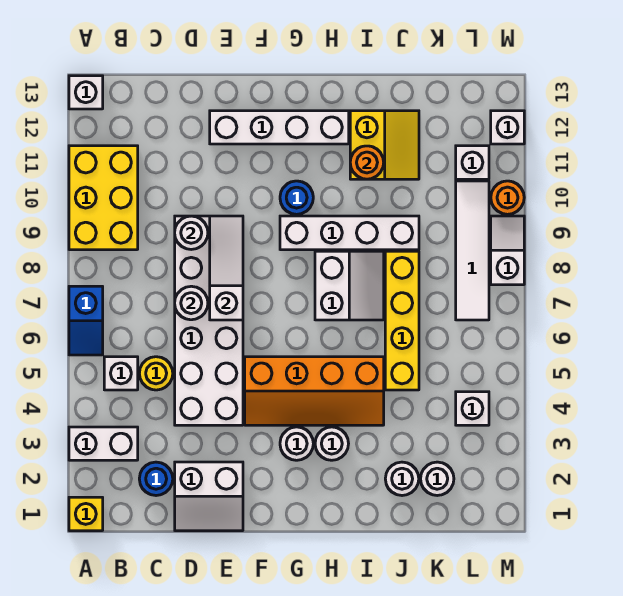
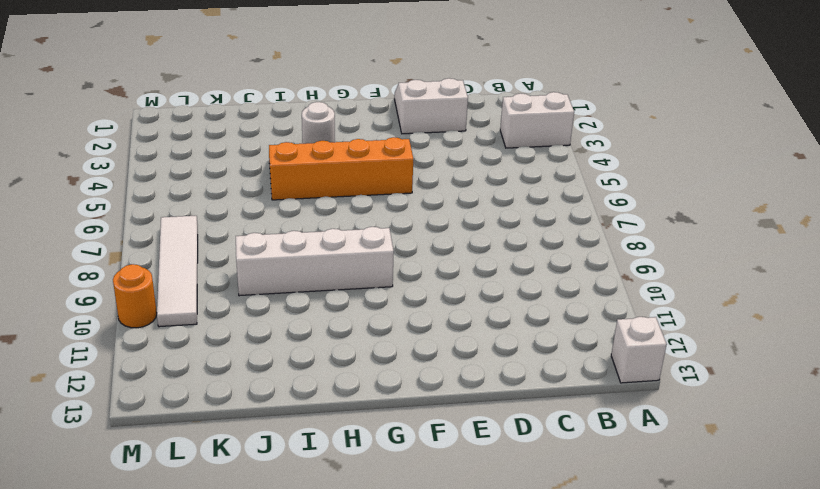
none -> yellow brick A1 level 1
none -> blue slope A6:A7 level 1 top 7
none -> yellow brick A9:B11 level 1
none -> white brick B5 level 1

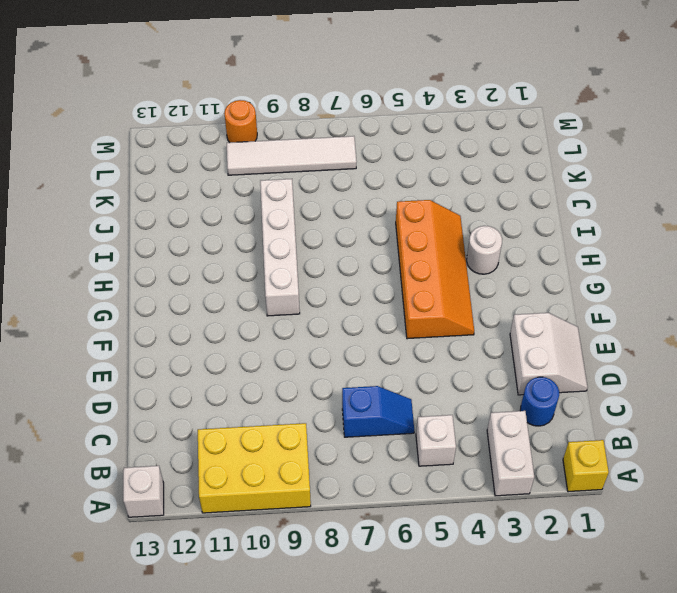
blue slope C6:C7 level 1 top 7 -> blue slope A6:A7 level 1 top 7
none -> yellow round brick C5 level 1
none -> white brick D4:E9 level 1
none -> white brick E12:H12 level 1
none -> white round brick G3 level 1

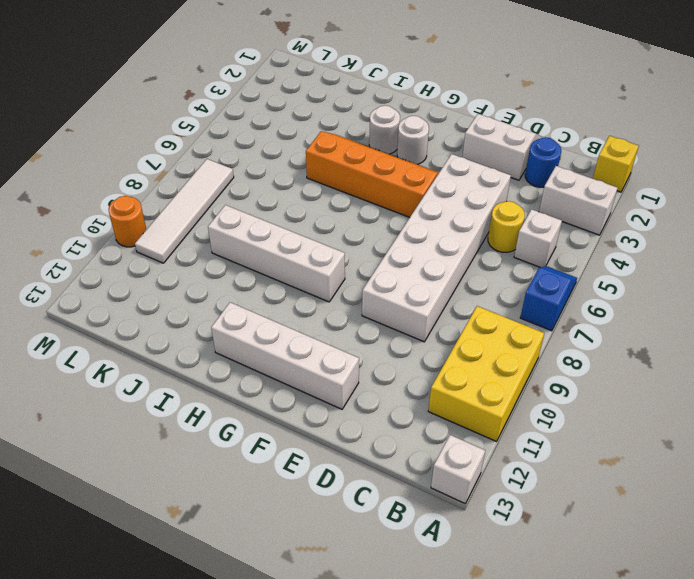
none -> blue round brick G10 level 1
none -> white slope H7:I8 level 1 top H
none -> yellow slope I11:J12 level 1 top I
none -> white round brick J2 level 1

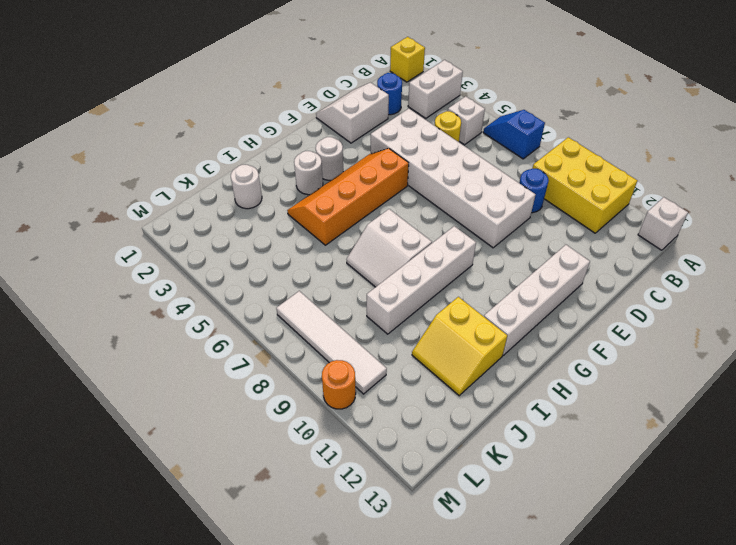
blue round brick C9 level 1 -> blue round brick G10 level 1
none -> yellow brick J5:J8 level 1
none -> white round brick K2 level 1
none -> white brick L4 level 1
none -> white brick L11 level 1

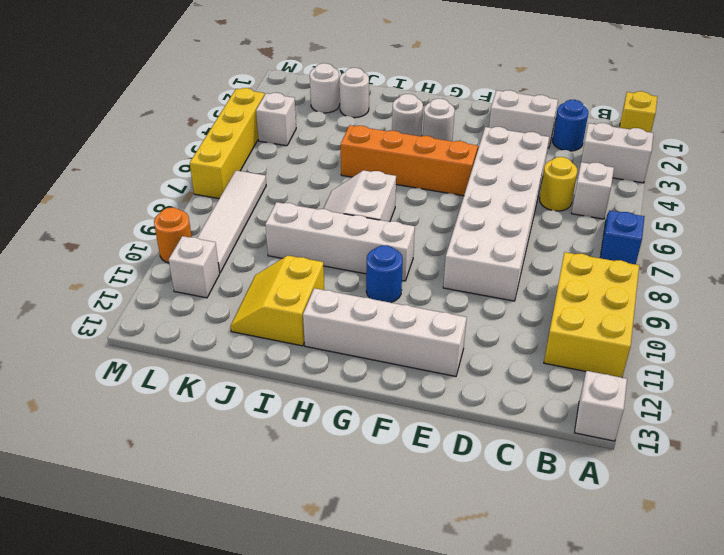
yellow brick M4:M7 level 1 -> yellow brick J5:J8 level 1
none -> white slope M8:M9 level 1 top 8
none -> white brick M12 level 1
none -> white round brick D7 level 2
none -> white round brick D9 level 2

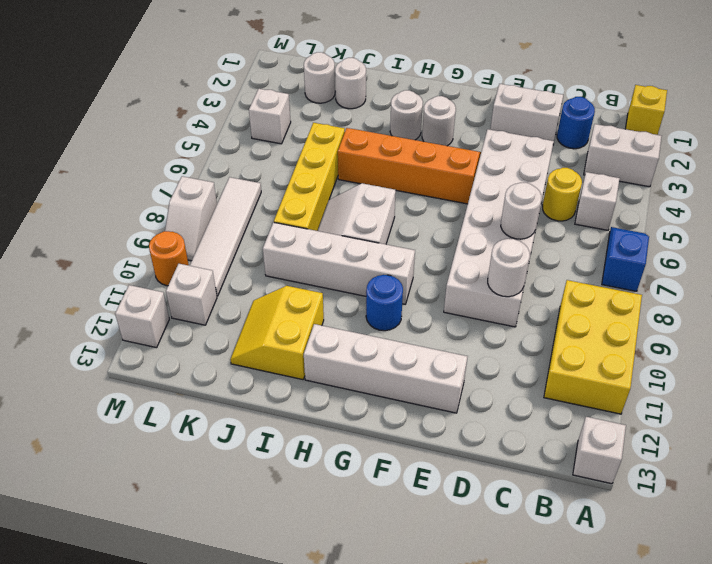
none -> white slope E7:E9 level 2 top 7
none -> orange round brick I11 level 2

